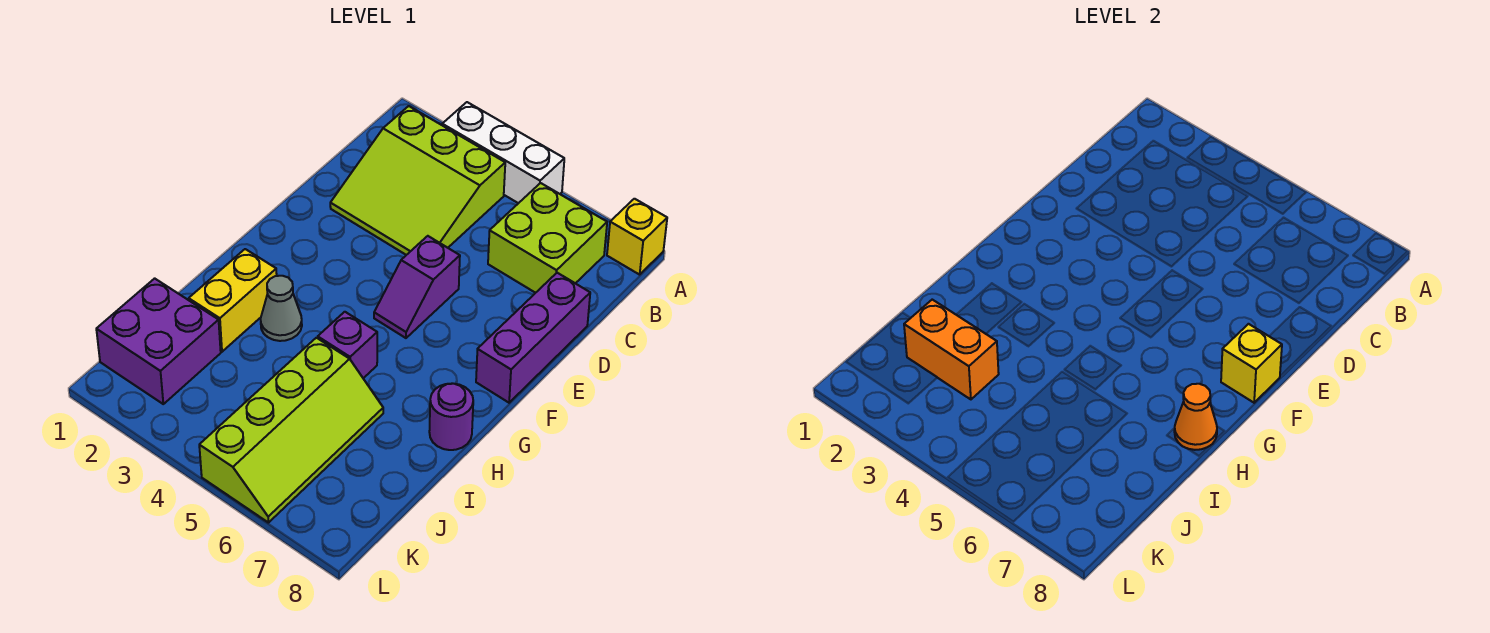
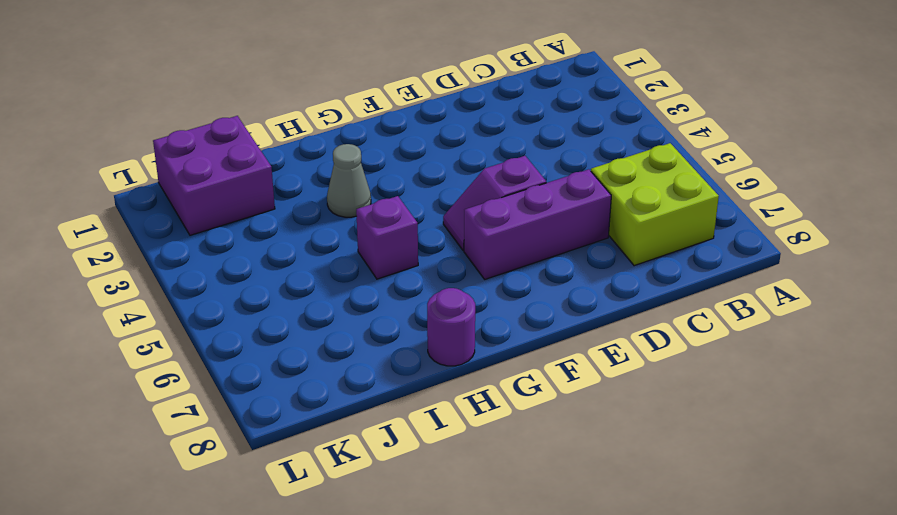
purple brick D6:F6 level 1 -> purple brick D8:F8 level 1
none -> white brick A3:A5 level 1
none -> yellow brick A8 level 1
none -> lime slope B2:D4 level 1 top B

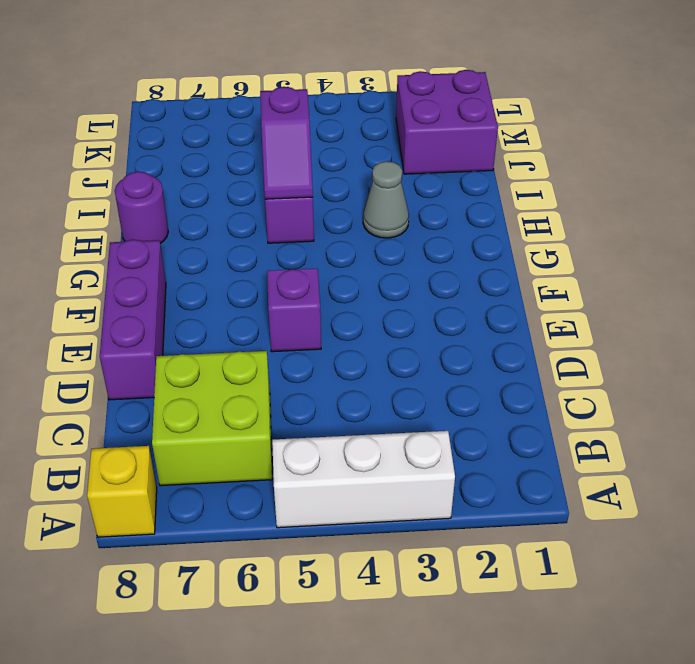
purple slope H5:I5 level 2 top I -> none
none -> lime slope B2:D4 level 1 top B
none -> yellow brick H2:I2 level 1
none -> lime slope I5:L6 level 1 top 5

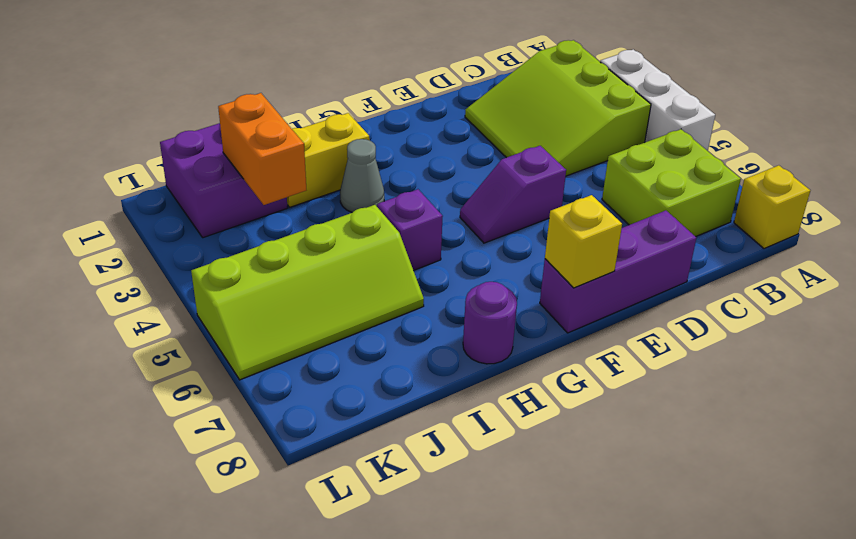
none -> orange cone H8 level 2

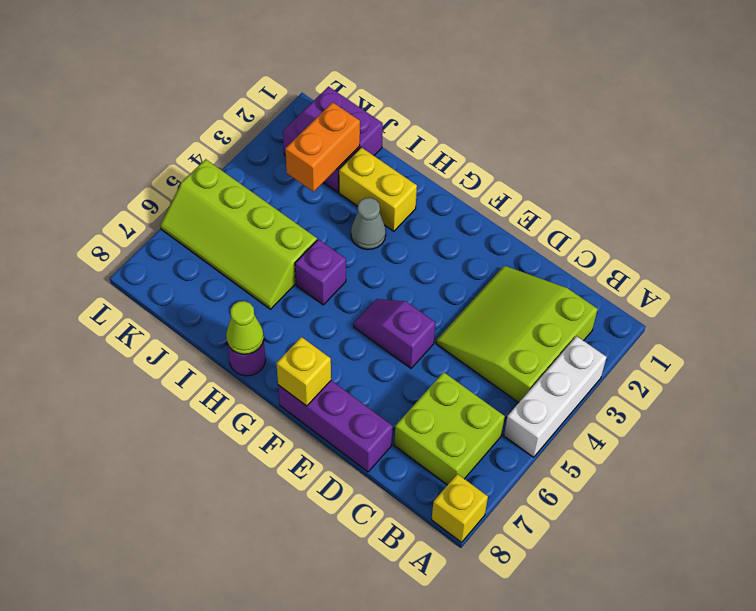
lime cone H8 level 2 -> orange cone H8 level 2

